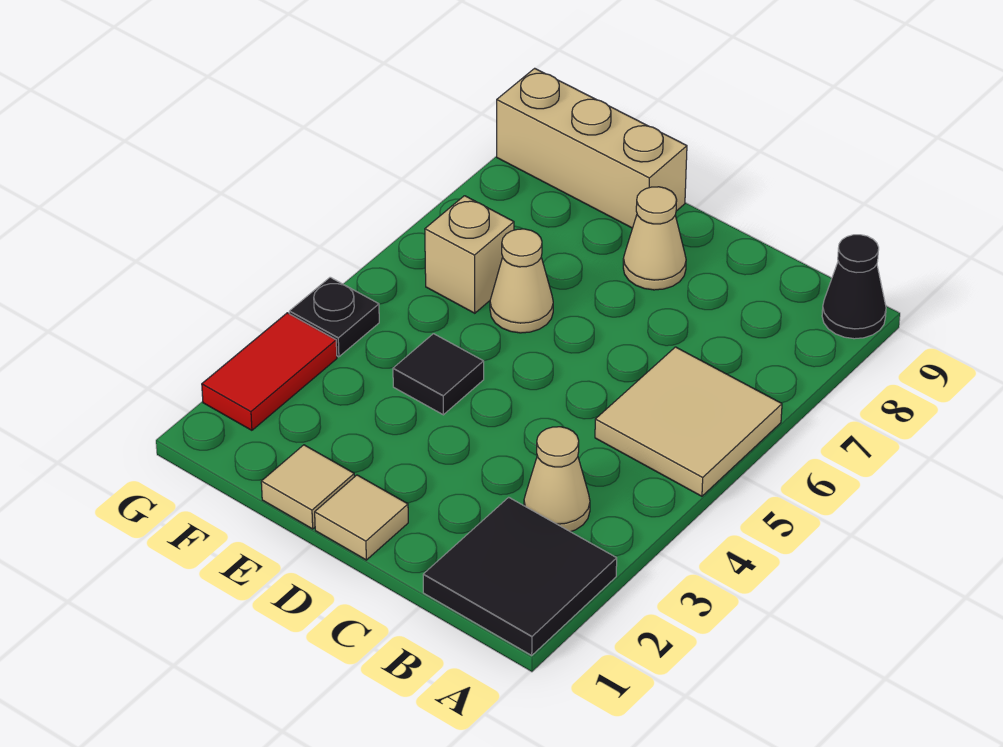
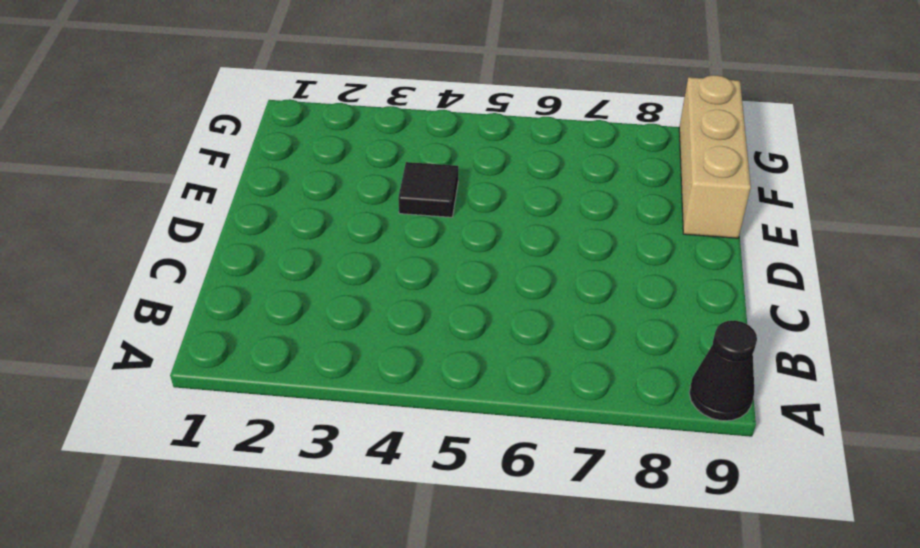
none -> black tile A1:B2 level 1
none -> tan tile A5:B6 level 1
none -> tan cone B3 level 1

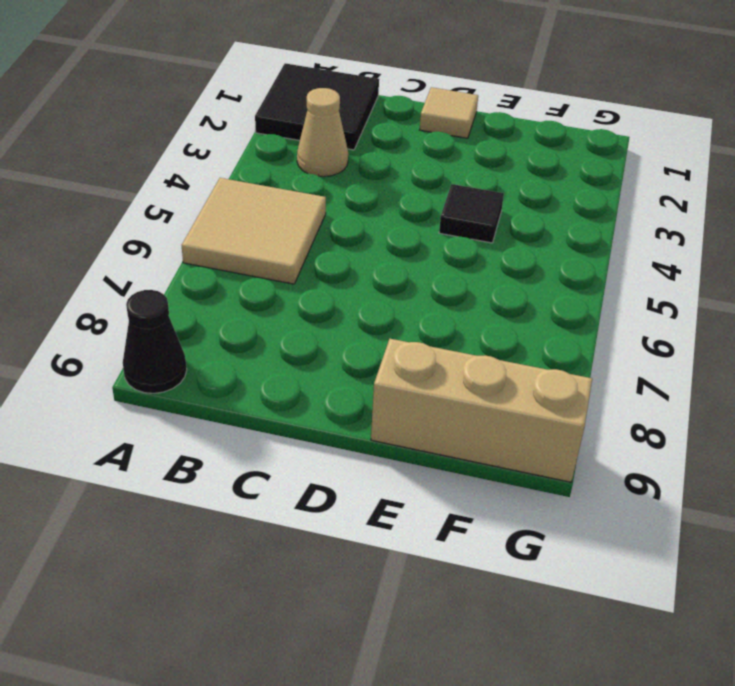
none -> tan cone D8 level 1
none -> tan tile E1 level 1
none -> tan cone E6 level 1

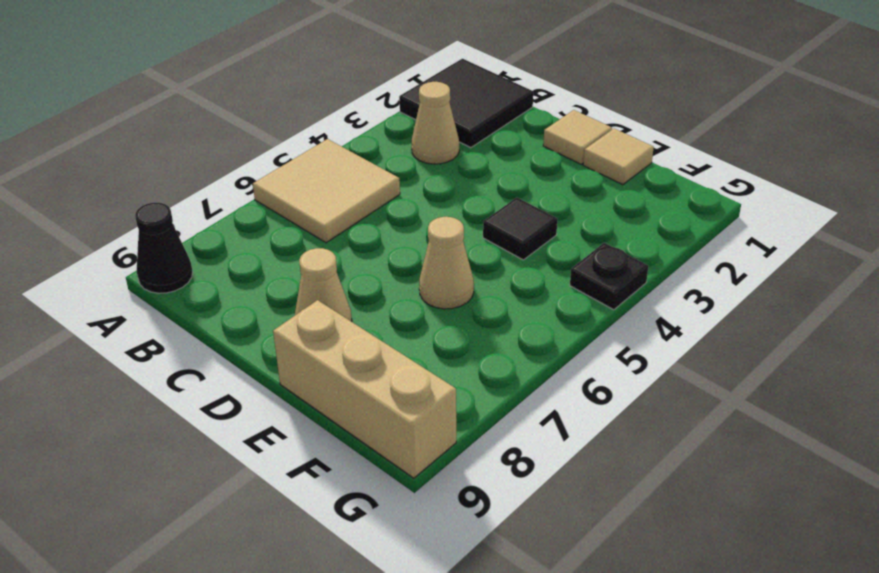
none -> tan brick F6 level 1
none -> red tile G2:G3 level 1

